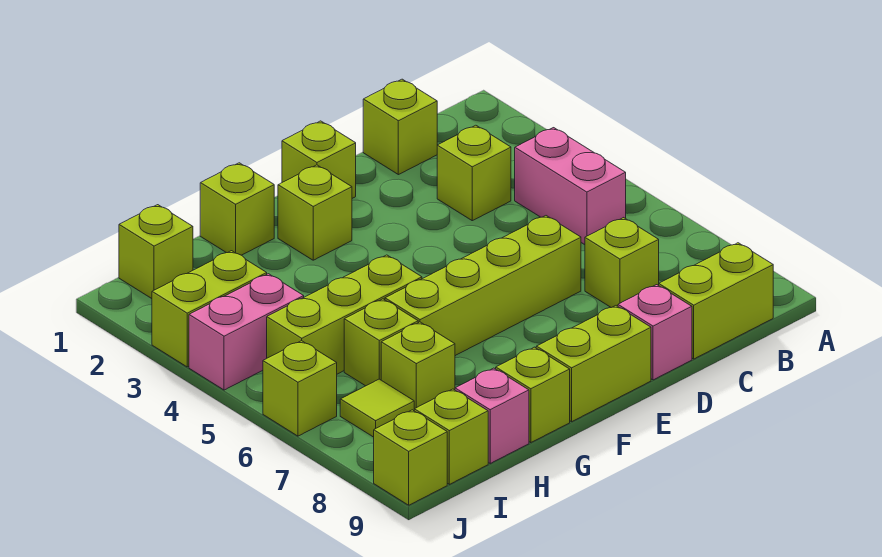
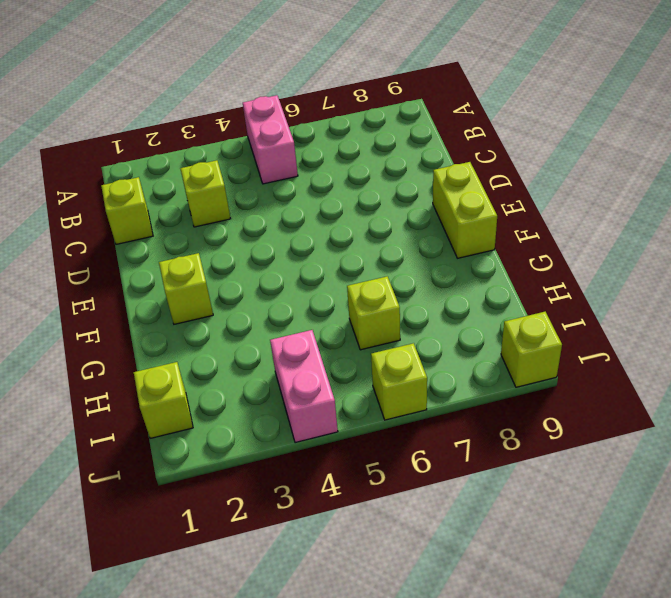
pink brick A5:B5 level 1 -> pink brick B4:B5 level 1
none -> lime brick B9:C9 level 1
none -> lime brick C7 level 1
none -> lime brick D6:G6 level 1

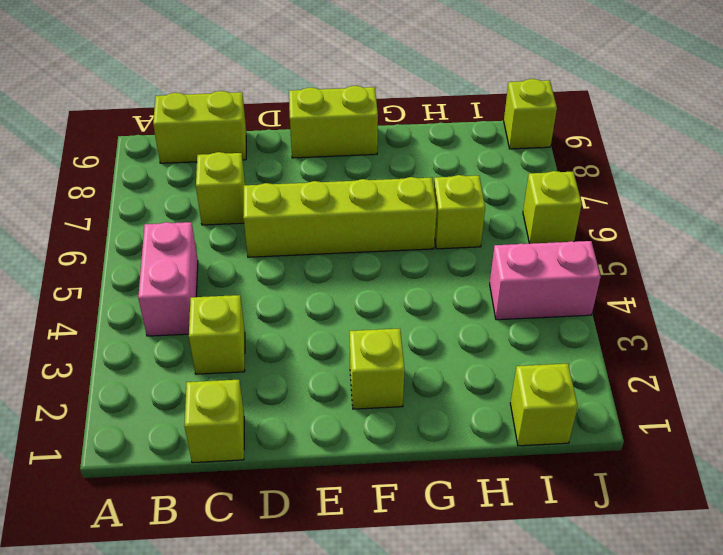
none -> pink brick D9 level 1
none -> lime brick E1 level 1
none -> lime brick G1 level 1

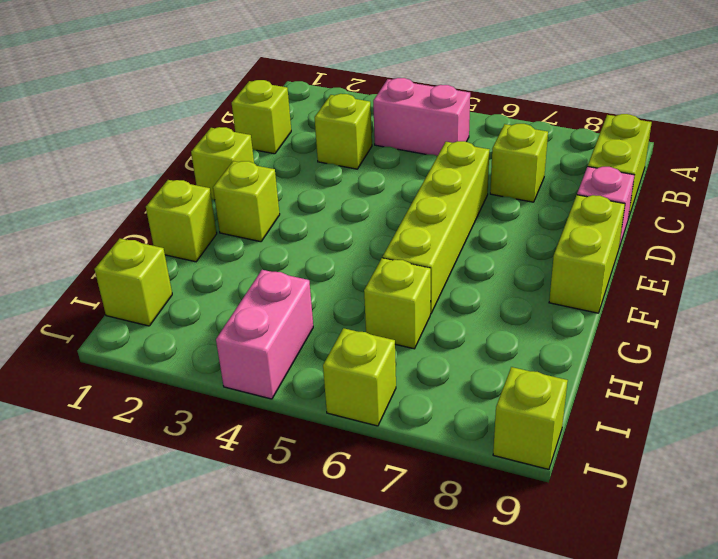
none -> lime brick G5:I5 level 1
none -> lime brick G9 level 1
none -> lime brick H7 level 1

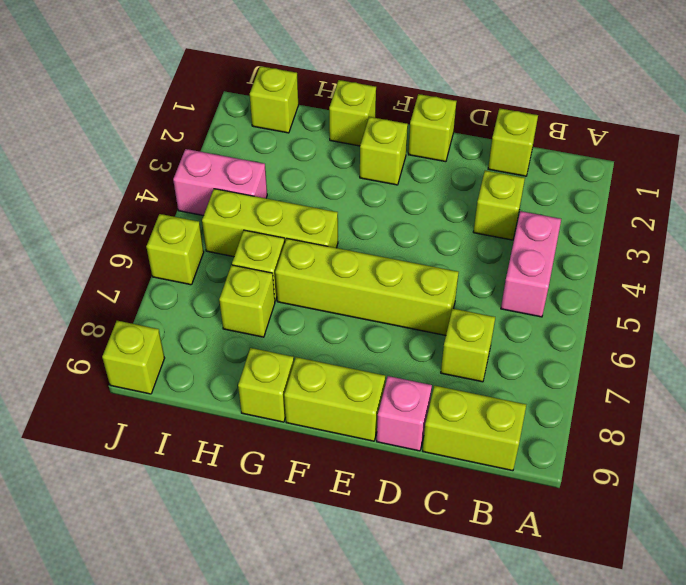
none -> pink brick H9 level 1
none -> lime brick I3:J3 level 1
none -> lime tile I7 level 1

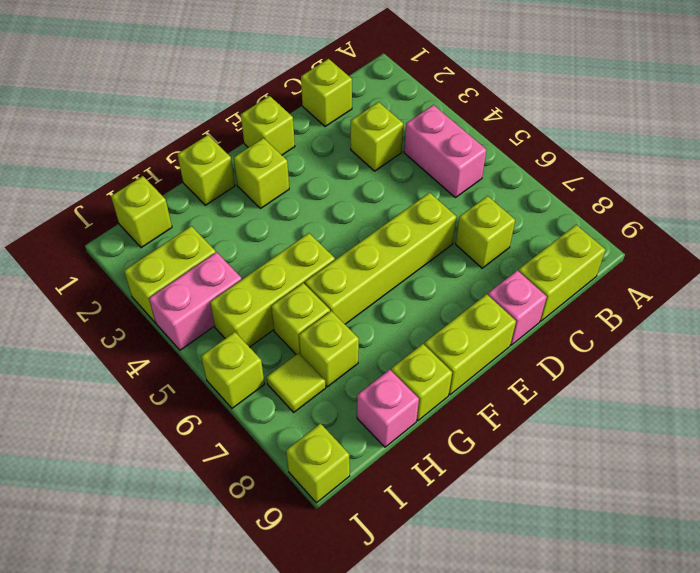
none -> lime brick I9 level 1

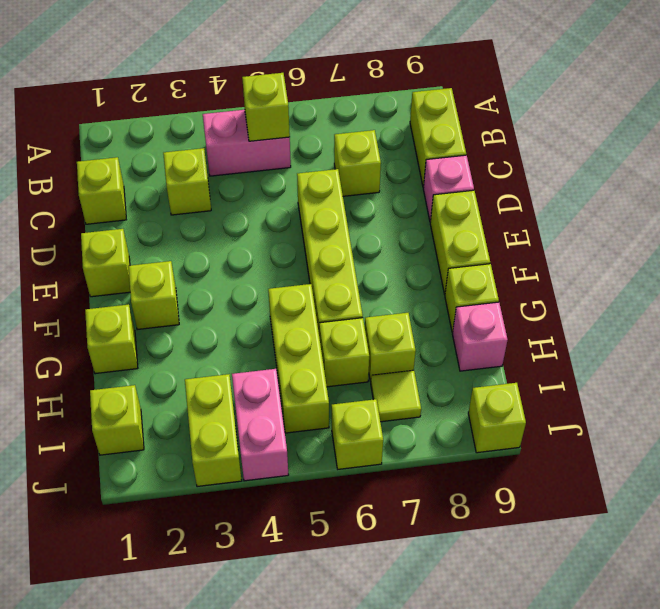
lime brick B5 level 2 -> lime brick I9 level 1

